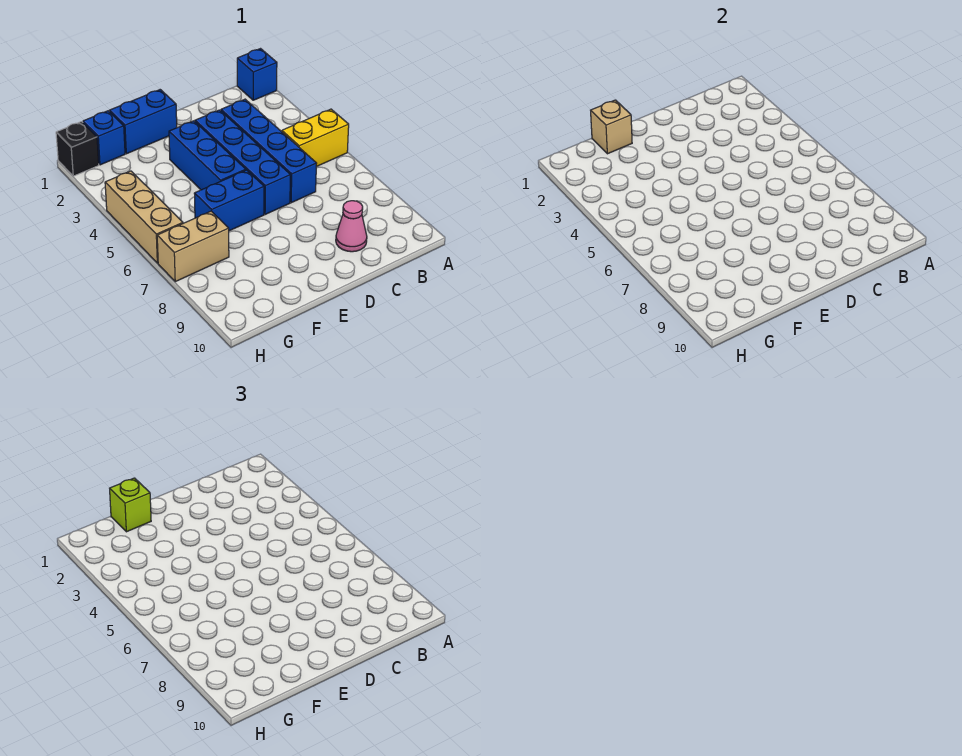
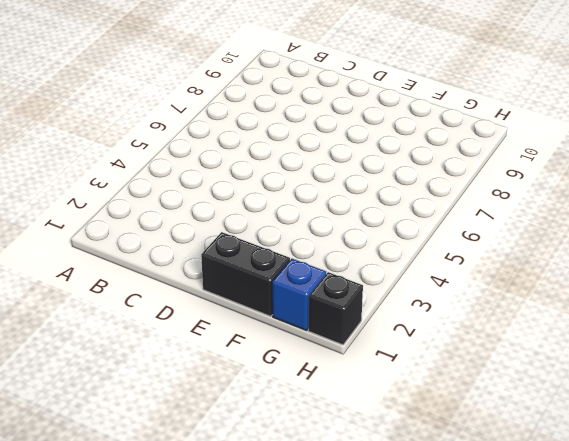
black brick E1:F1 level 1 -> blue brick E1:F1 level 1
none -> blue brick A1 level 1
none -> yellow brick A5:B5 level 1
none -> blue brick C3:C6 level 1

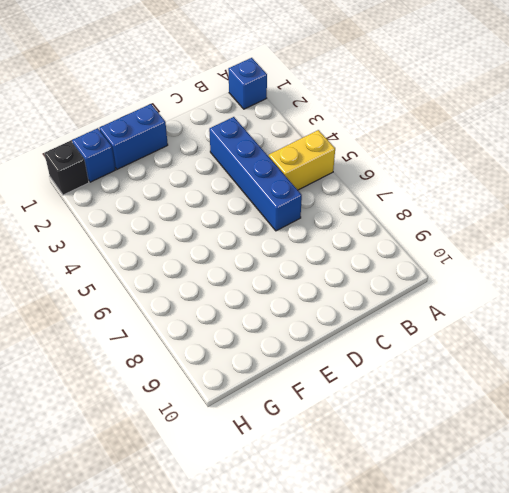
none -> pink cone C9 level 1
none -> blue brick D3:D6 level 1
none -> blue brick E3:E5 level 1

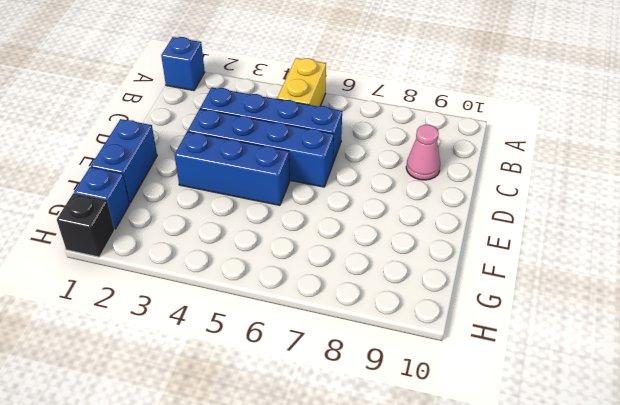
none -> blue brick E6:F6 level 1
none -> tan brick G7:H7 level 1
none -> tan brick H4:H6 level 1

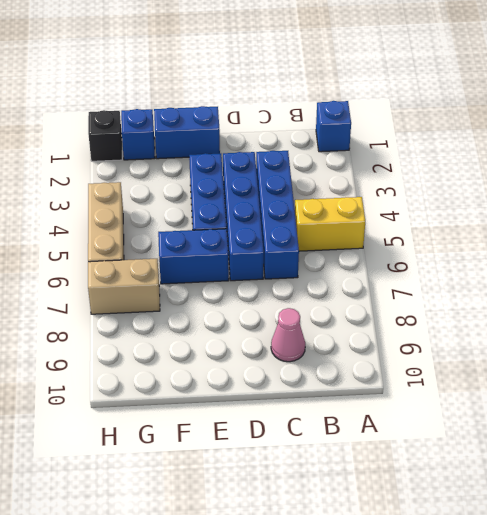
none -> tan brick F1 level 2
none -> lime brick F1 level 3

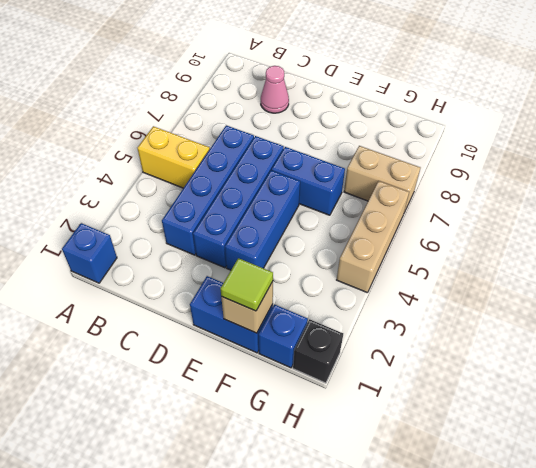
lime tile F1 level 3 -> lime brick F1 level 3

